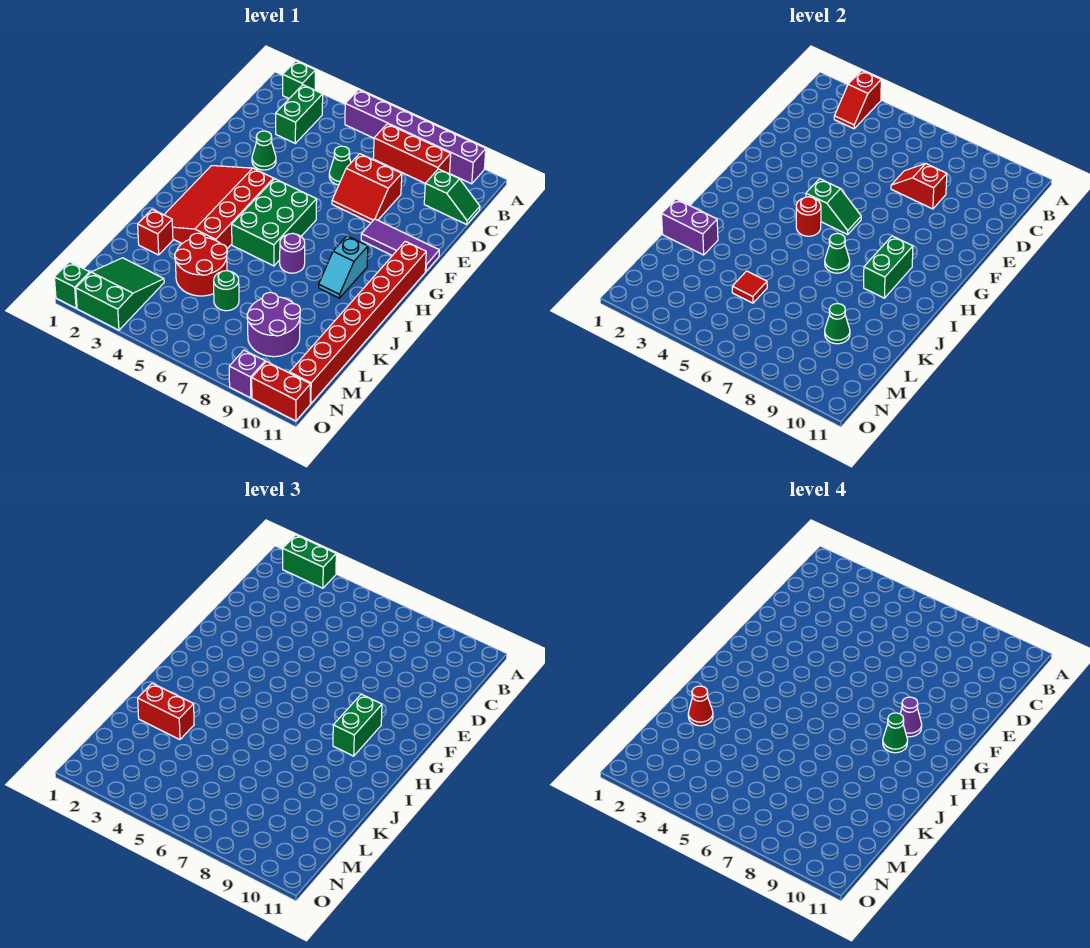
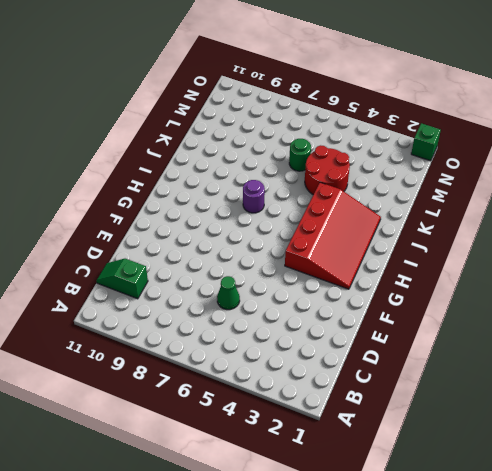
none -> green brick A2 level 1
none -> purple brick A5:A10 level 1
none -> green brick B3:C3 level 1
none -> red brick B7:B9 level 1

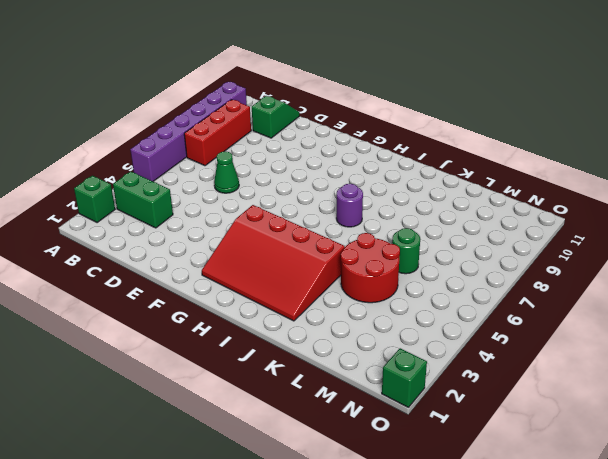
none -> red slope D7:E8 level 1 top D
none -> green cone E3 level 1
none -> purple tile F9:F11 level 1
none -> green brick G5:I6 level 1

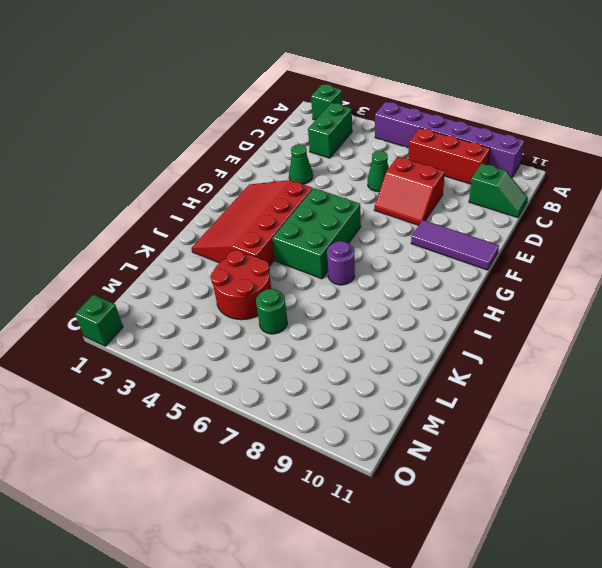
none -> red brick G11:N11 level 1
none -> cyan slope H9:I9 level 1 top H
none -> red brick K2 level 1
none -> purple round brick L8:M9 level 1

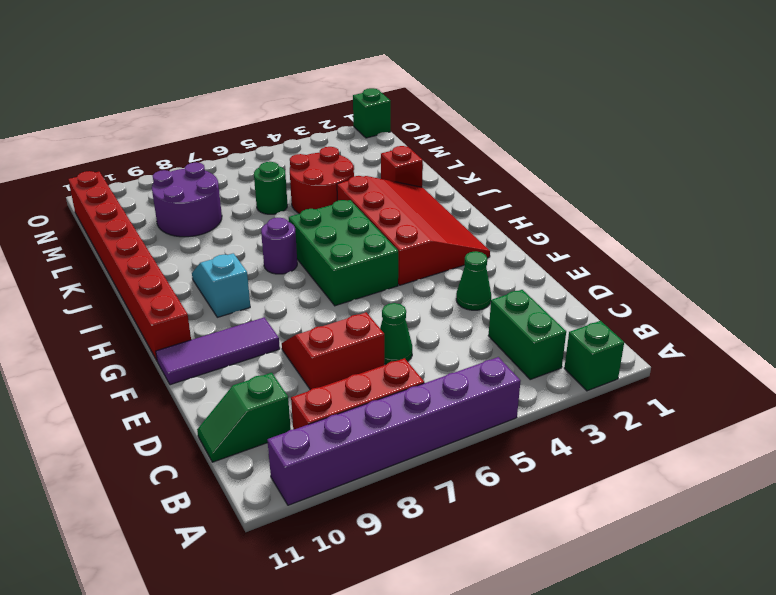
none -> green slope M2:O3 level 1 top O
none -> purple brick O9 level 1
none -> red brick O10:O11 level 1
none -> red slope A3:B3 level 2 top A

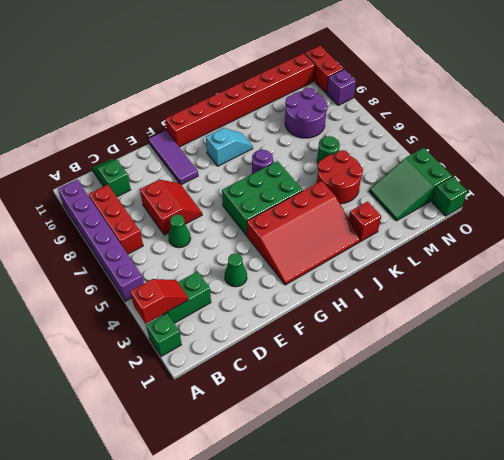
none -> red slope D7:D8 level 2 top 8
none -> green slope G5:G6 level 2 top 5
none -> red round brick H5 level 2
none -> green brick H9:I9 level 2

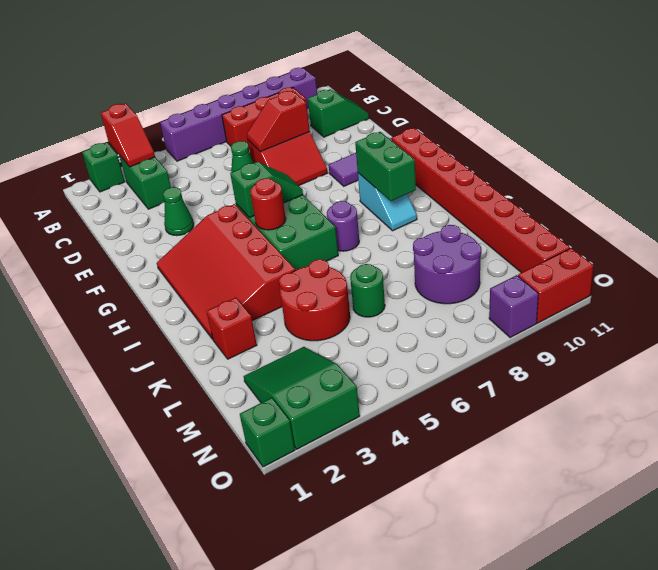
none -> green cone I7 level 2
none -> purple brick K1:K2 level 2
none -> red tile L5 level 2
none -> green cone L9 level 2

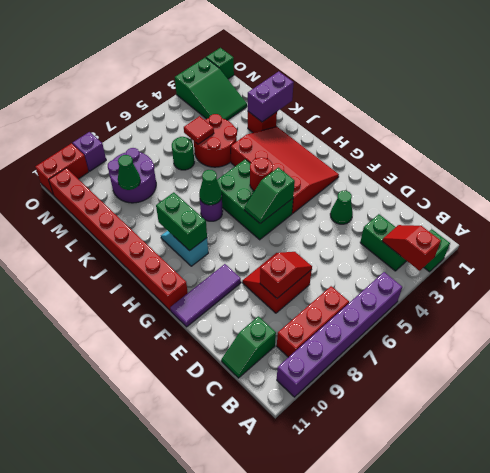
none -> green cone D6 level 1
none -> green brick A2:A3 level 3
none -> green brick G9:H9 level 3
none -> red brick K2:K3 level 3

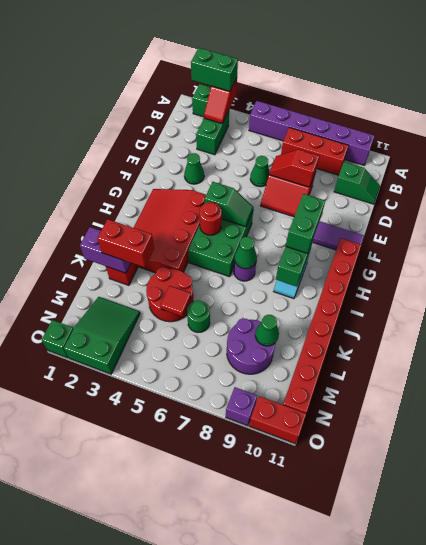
none -> purple cone G9 level 4
none -> green cone H9 level 4
none -> red cone K2 level 4

